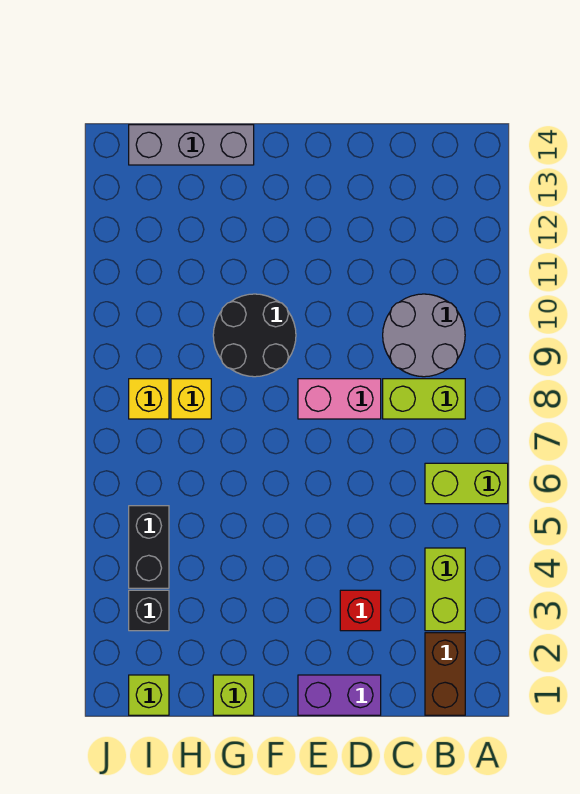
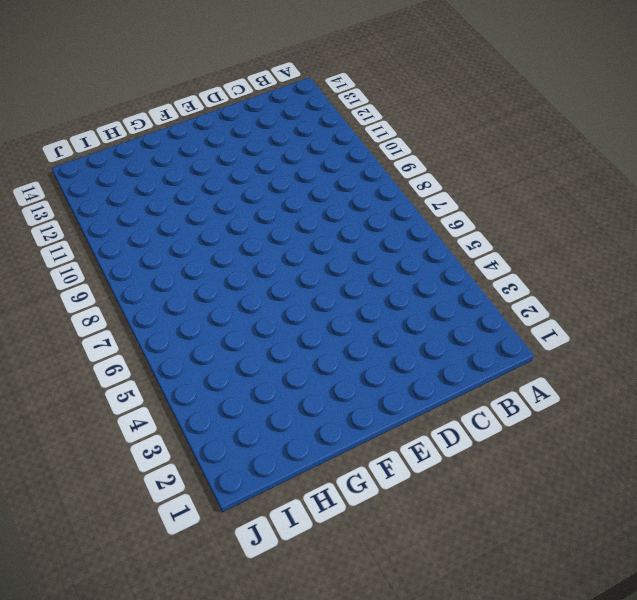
none -> lime brick A6:B6 level 1
none -> brown brick B1:B2 level 1
none -> lime brick B3:B4 level 1

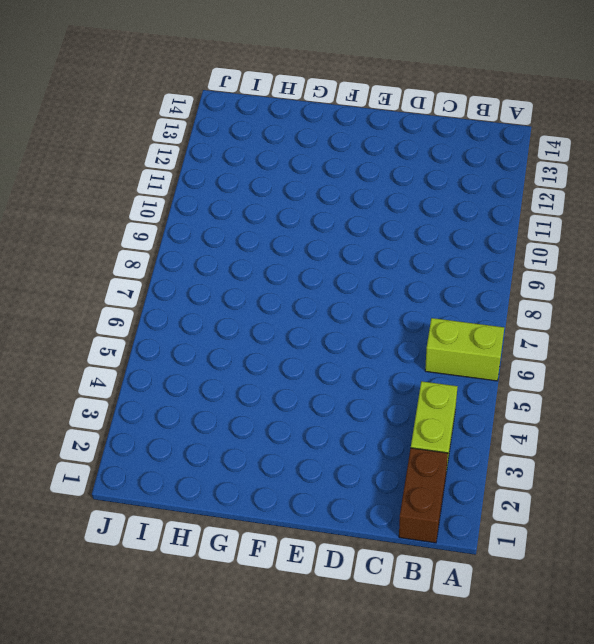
none -> lime brick B8:C8 level 1
none -> grey round brick B9:C10 level 1
none -> purple brick D1:E1 level 1

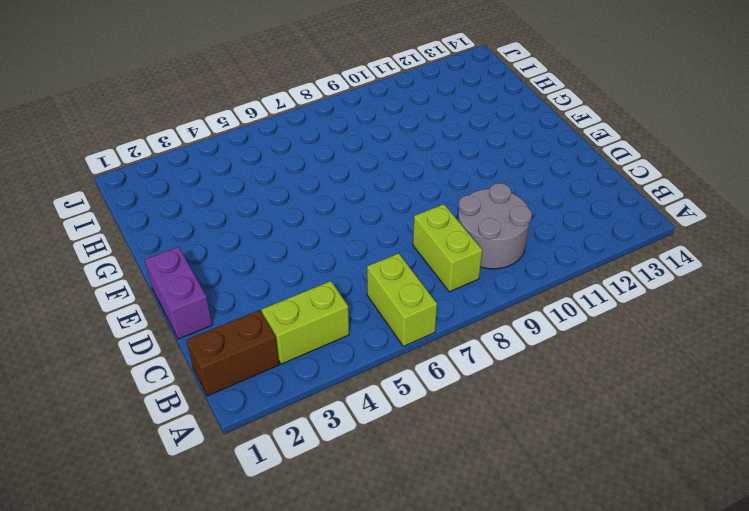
none -> red brick D3 level 1
none -> pink brick D8:E8 level 1
none -> black round brick F9:G10 level 1

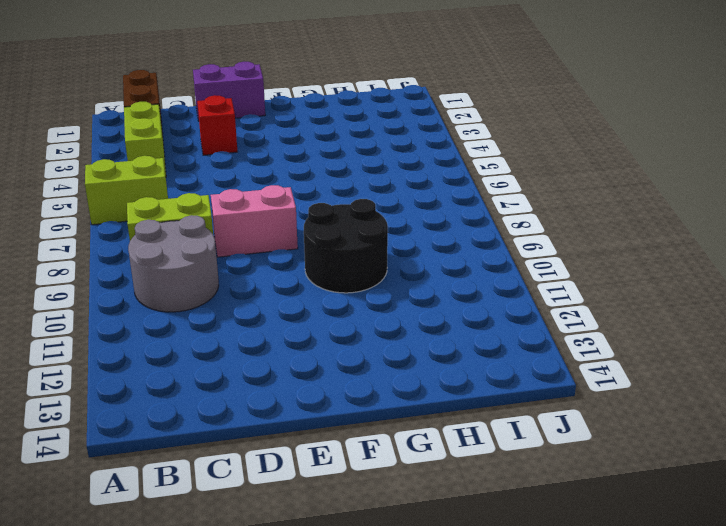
none -> lime brick G1 level 1
none -> grey brick G14:I14 level 1
none -> yellow brick H8 level 1

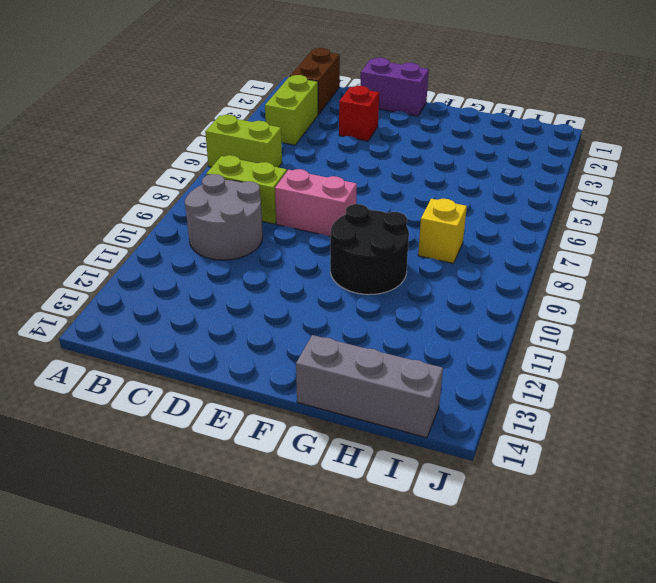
none -> lime brick G1 level 1
none -> lime brick I1 level 1
none -> black brick I3 level 1

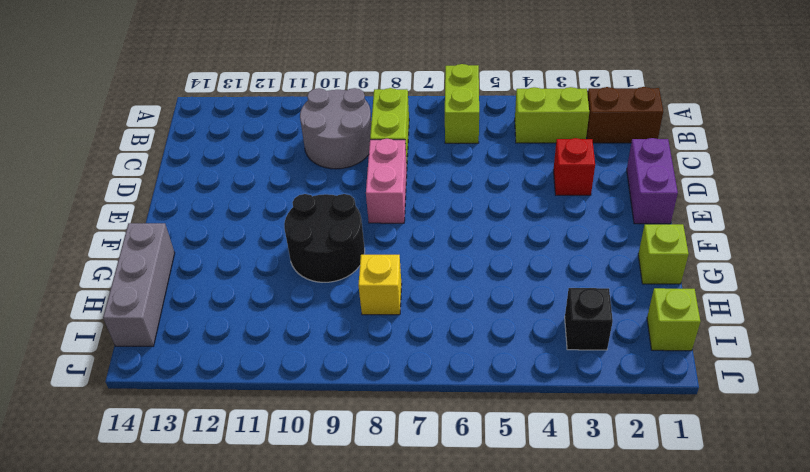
none -> black brick I4:I5 level 1
none -> yellow brick I8 level 1

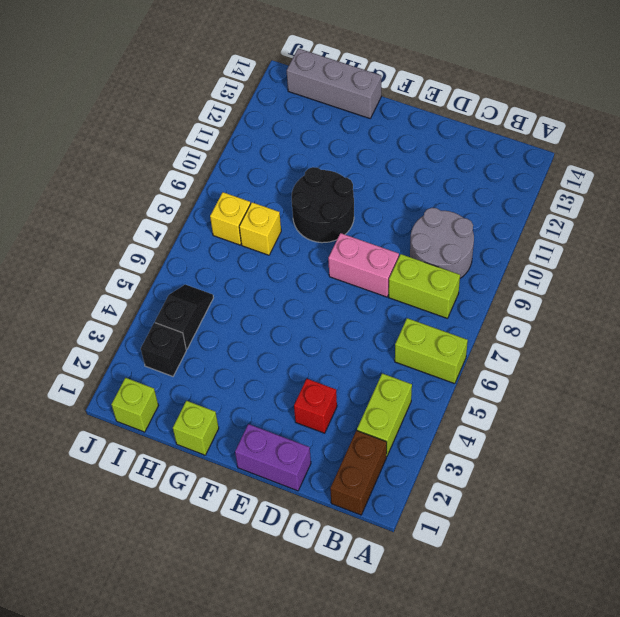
black slope I4:I5 level 1 top 4 -> black brick I4:I5 level 1

